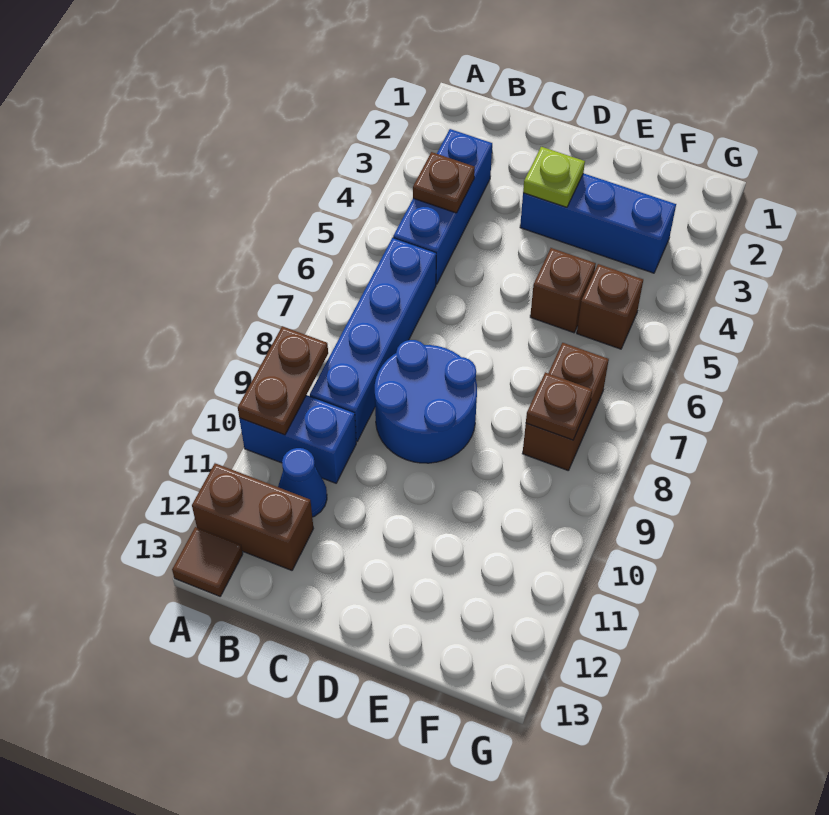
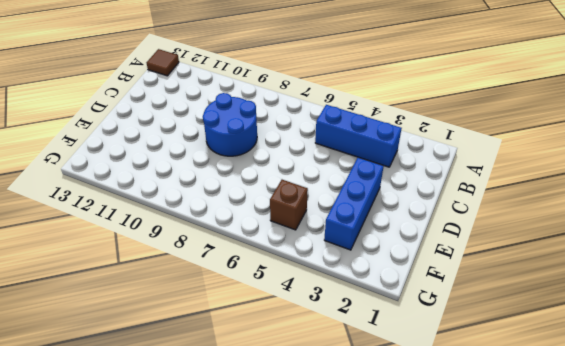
none -> blue brick A10:B10 level 1
none -> brown brick A12:B12 level 1
none -> blue brick B6:B9 level 1

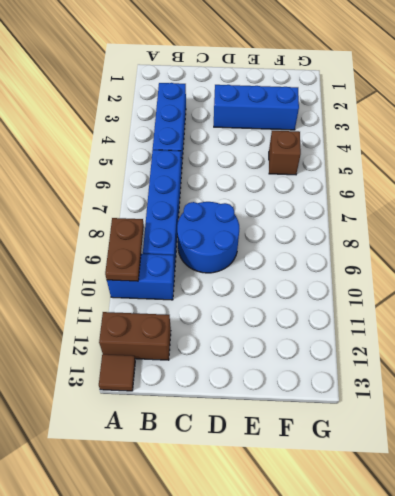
none -> blue cone B11 level 1
none -> brown brick E5 level 1
none -> brown brick F7:F8 level 1

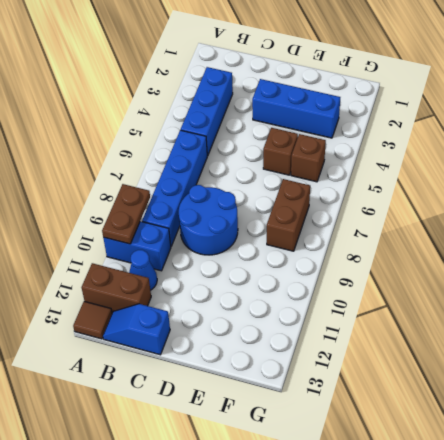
blue slope B13:C13 level 1 top C -> none
none -> brown plate B4 level 2
none -> lime plate D3 level 2
none -> brown plate F8 level 2

